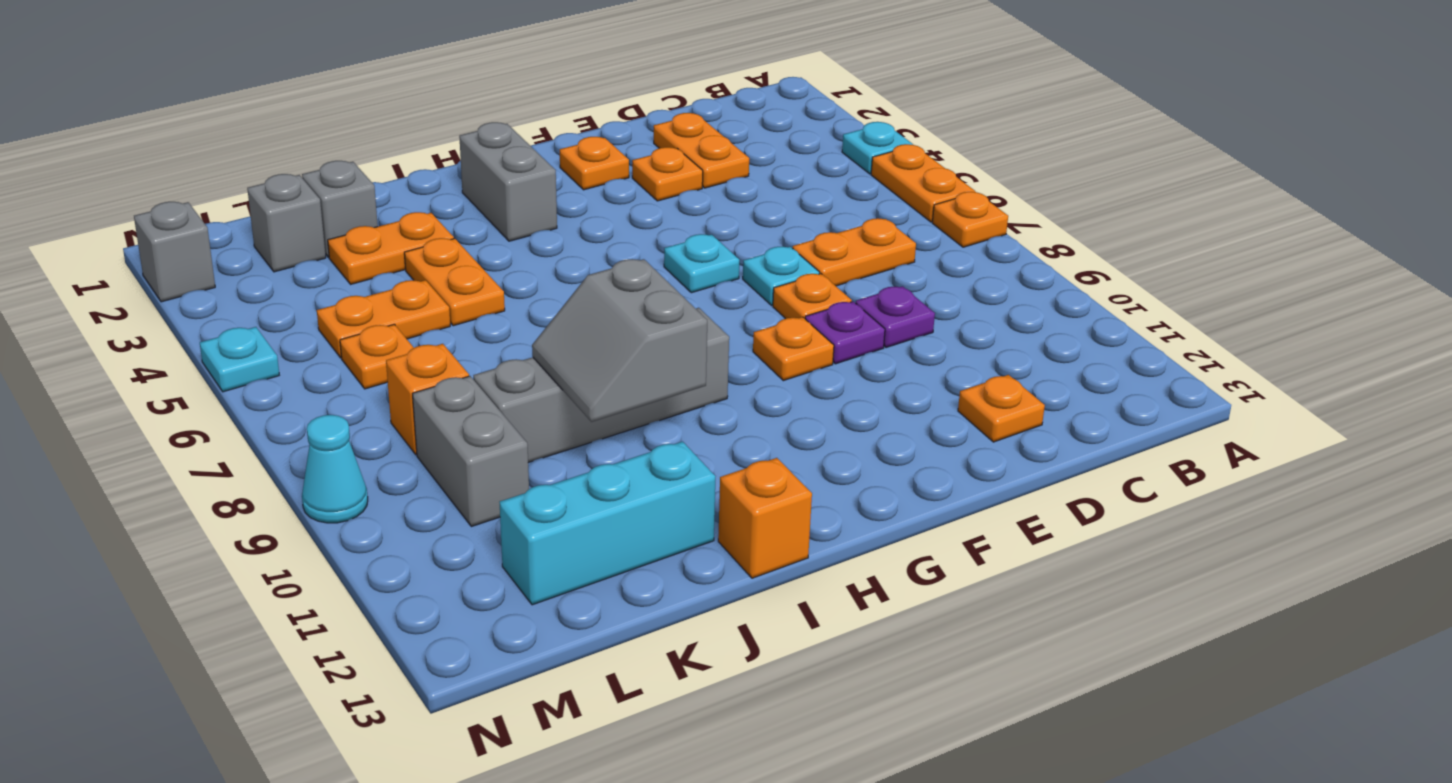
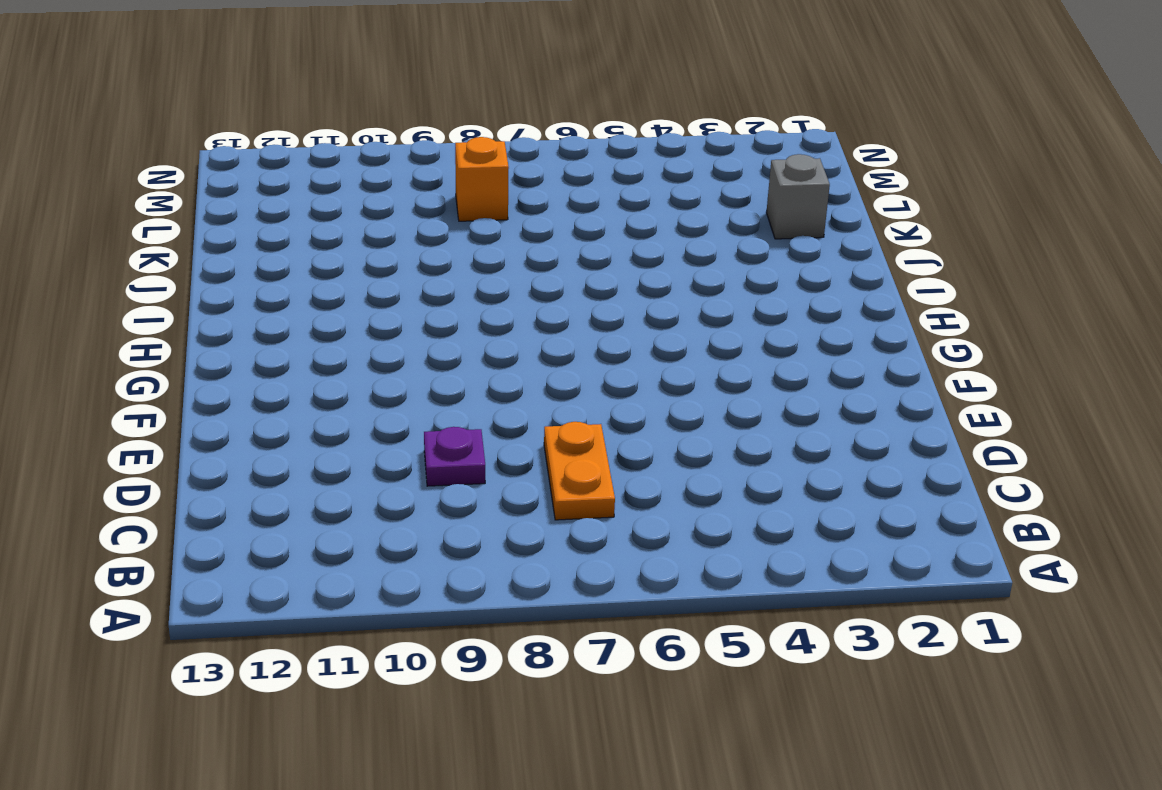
none -> cyan plate A4 level 1
none -> orange plate A5:A6 level 1
none -> orange plate A7 level 1
none -> orange plate D2:D3 level 1

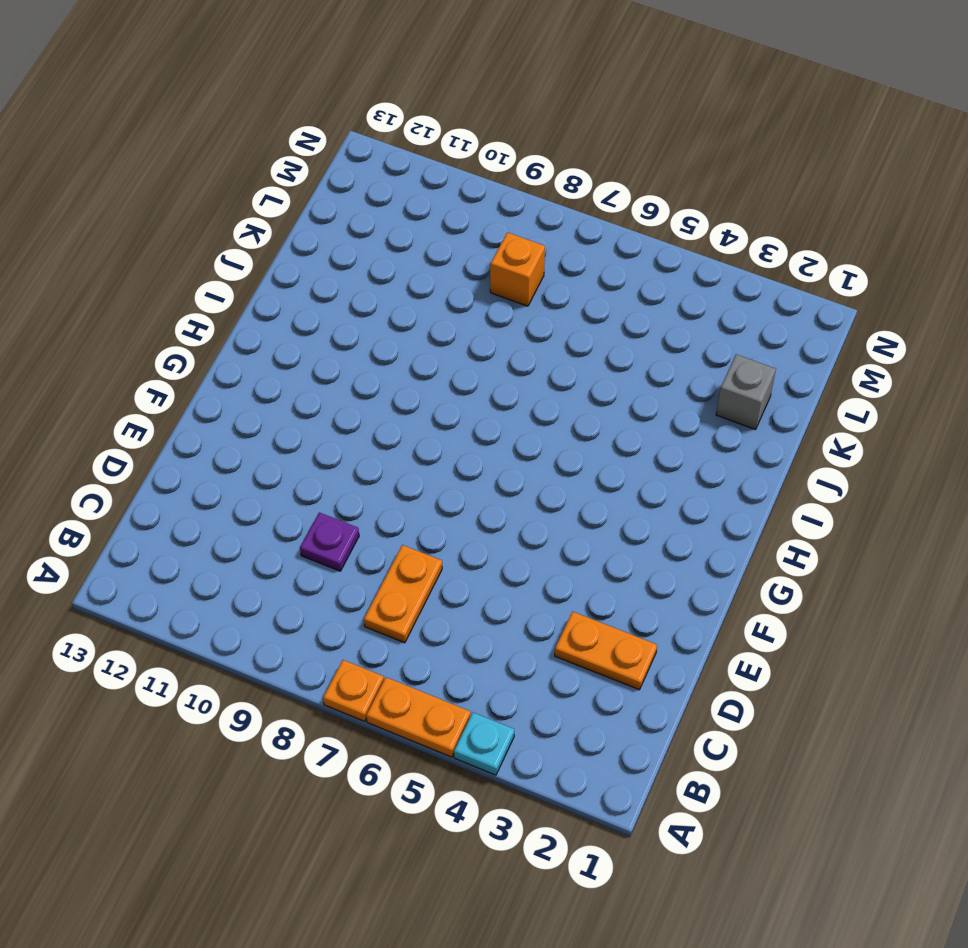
none -> orange plate D12 level 1
none -> orange plate E3 level 1
none -> cyan plate E7 level 1
none -> orange plate E8 level 1

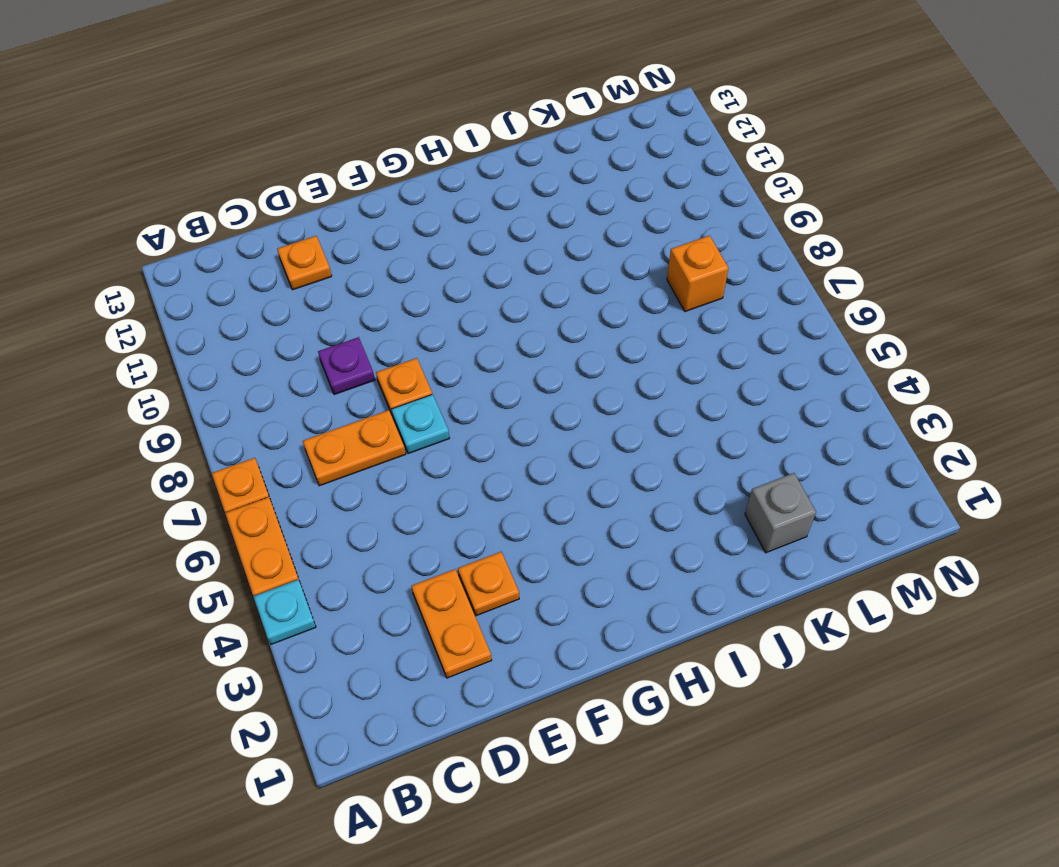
none -> purple plate E9 level 1
none -> orange plate F2 level 1
none -> cyan plate F6 level 1
none -> orange plate F9 level 1

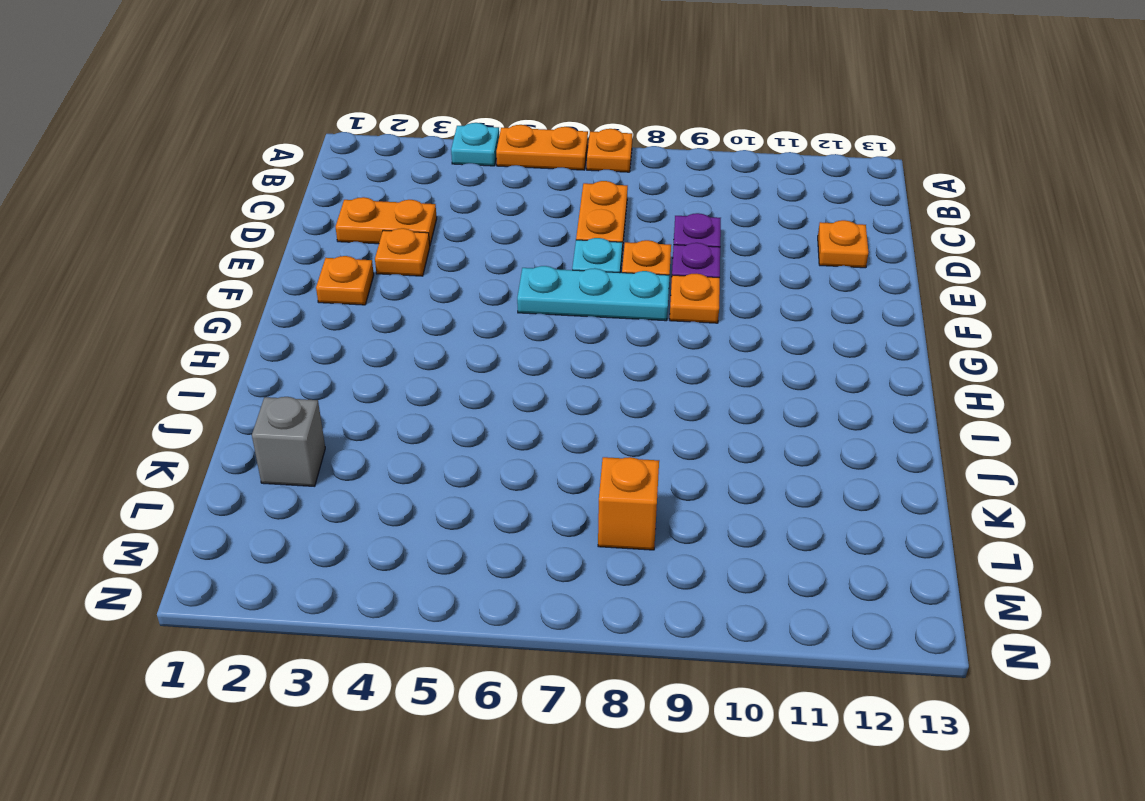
cyan plate F6:F8 level 1 -> cyan plate F6 level 1
none -> grey brick H2:H3 level 1
none -> grey brick H9:K9 level 1
none -> orange brick I13 level 1
none -> orange plate J3:K3 level 1

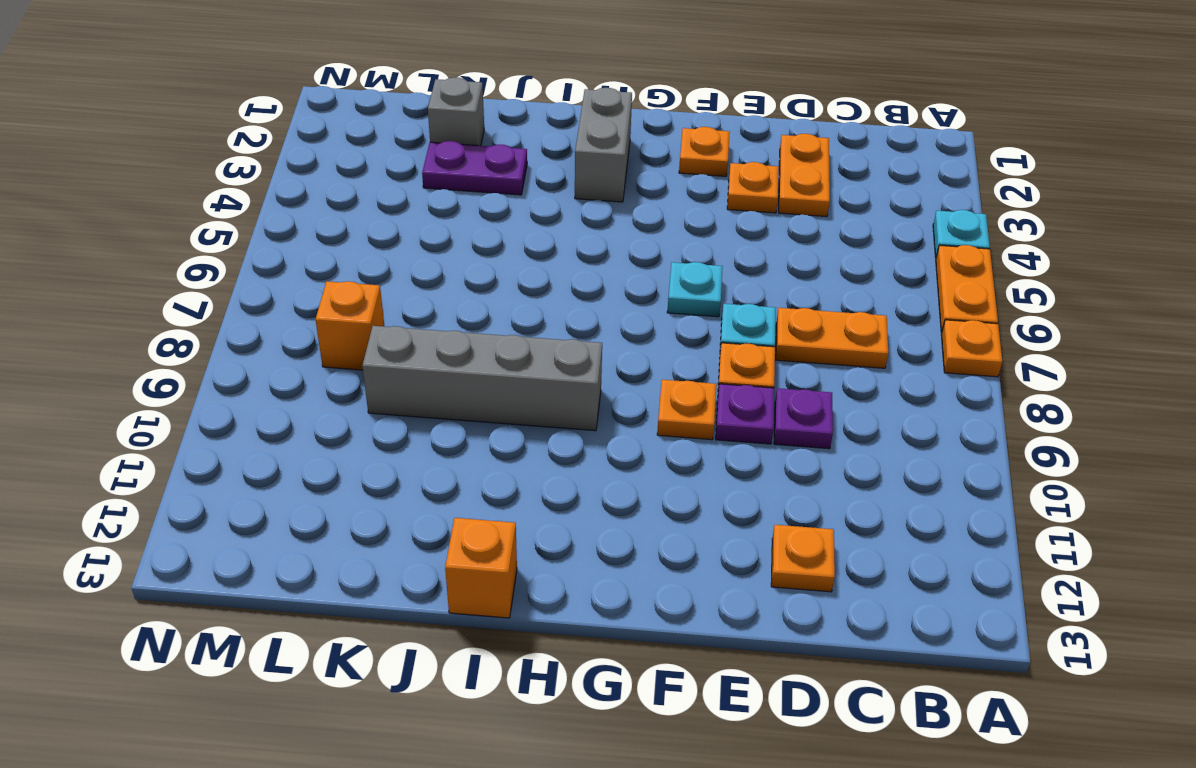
purple plate J3:K3 level 1 -> orange plate J3:K3 level 1
none -> orange plate J4:J5 level 1
none -> cyan brick J12:L12 level 1
none -> orange plate K5:L5 level 1
none -> grey brick L2 level 1

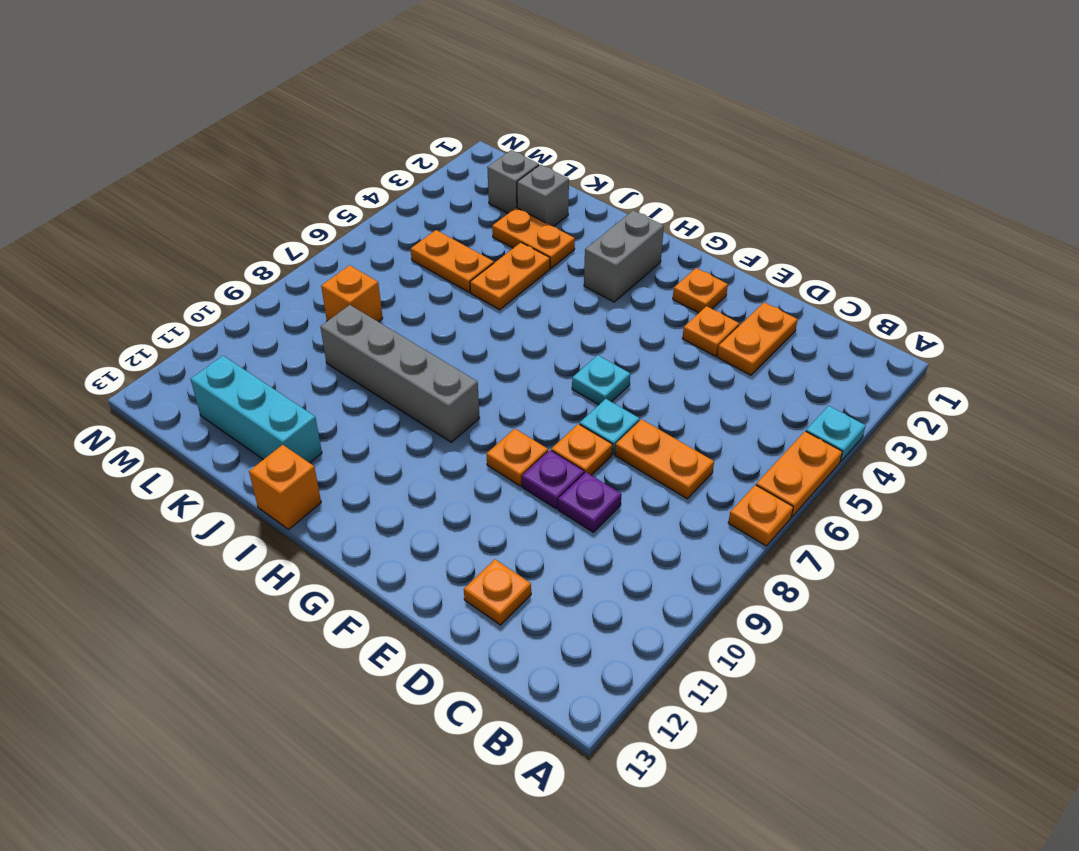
none -> orange plate L6 level 1
none -> grey brick L9:L10 level 1
none -> grey brick N2 level 1
none -> cyan plate N5 level 1

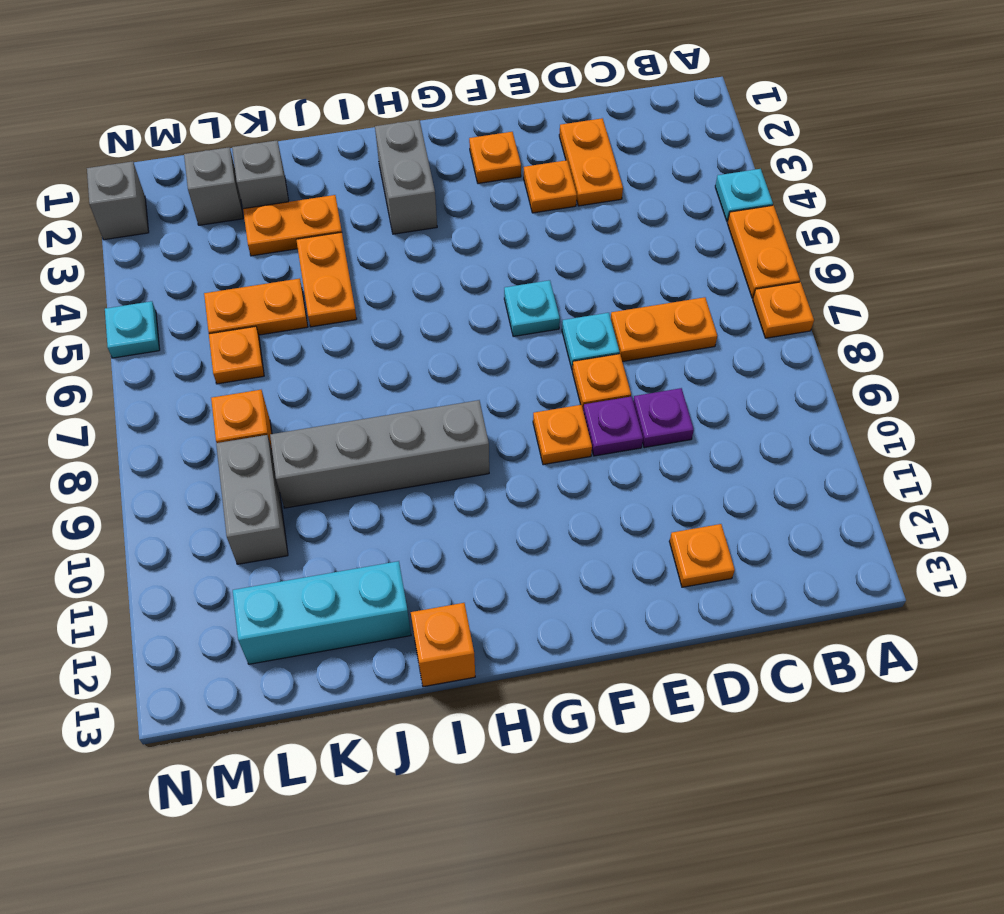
none -> cyan cone N9 level 1
none -> grey slope I9:J10 level 2 top I

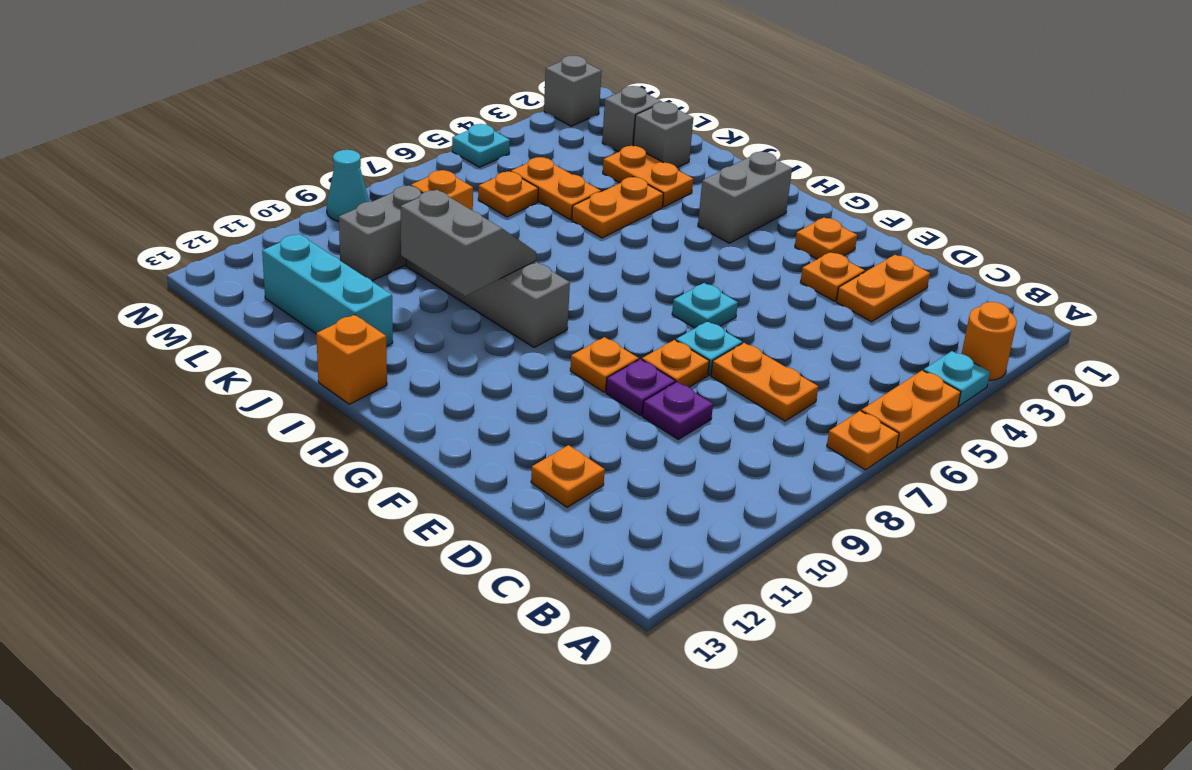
orange round brick A3 level 1 -> none
grey slope I9:J10 level 2 top 10 -> grey slope I9:J10 level 2 top I

